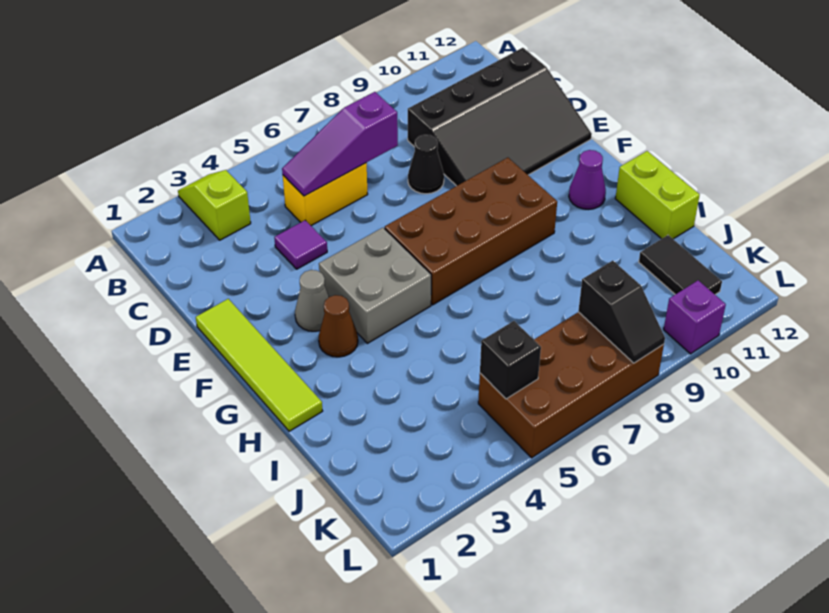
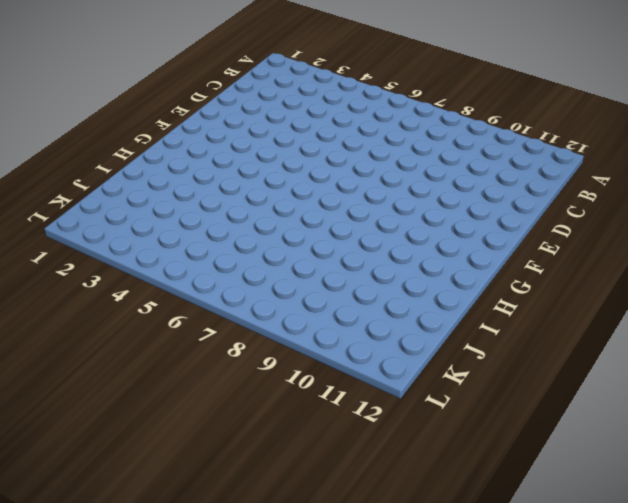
none -> lime slope A3:B3 level 1 top B
none -> yellow brick C5:C6 level 1
none -> black slope C9:E12 level 1 top C

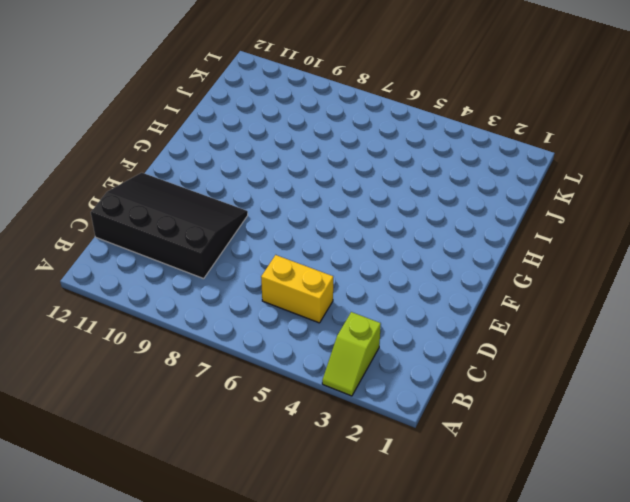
none -> purple tile D4 level 1
none -> black cone D8 level 1
none -> lime tile E1:H1 level 1

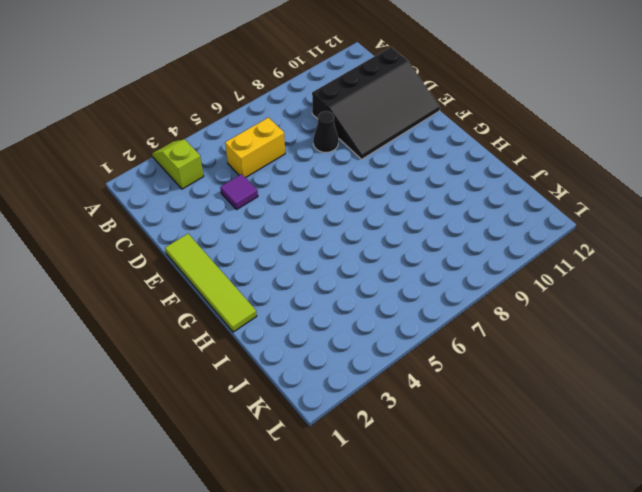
none -> grey cone F3 level 1
none -> grey brick F4:G5 level 1
none -> brown brick F6:G9 level 1

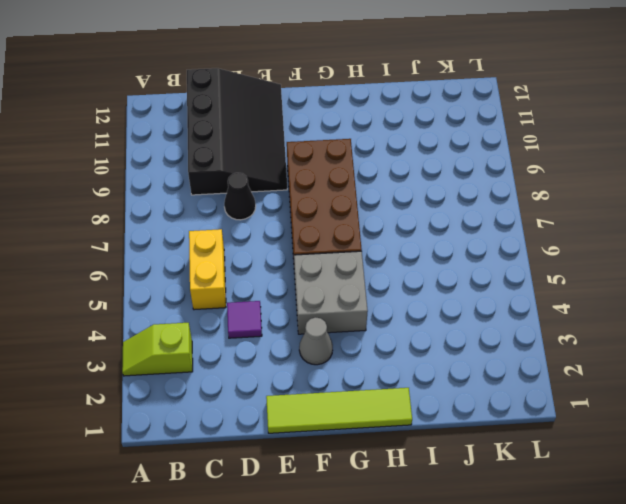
none -> brown cone G3 level 1
none -> purple cone G11 level 1
none -> lime brick H12:I12 level 1

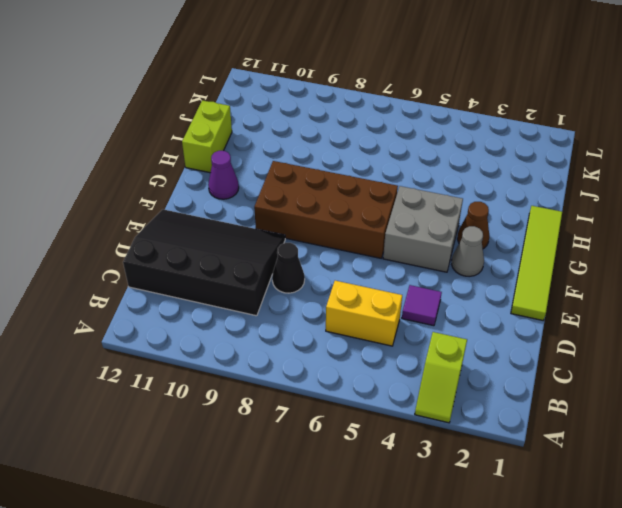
none -> black tile J11:K11 level 1
none -> brown brick K5:L8 level 1
none -> purple brick L10 level 1

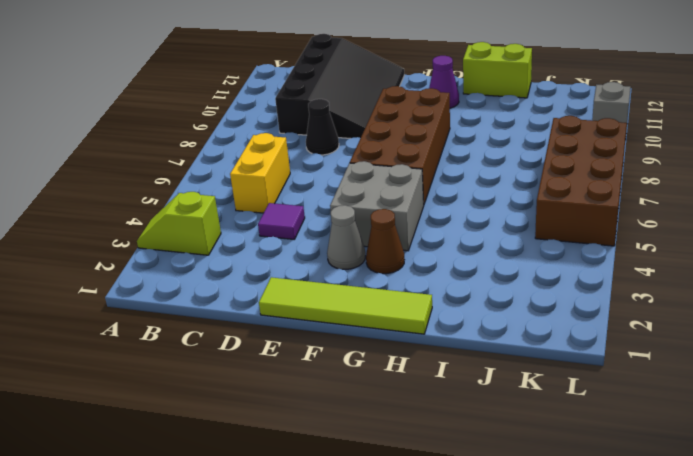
grey brick L10 level 1 -> purple brick L10 level 1
none -> black tile J11:K11 level 1
none -> purple slope C5:C7 level 2 top 7
none -> black brick K5 level 2

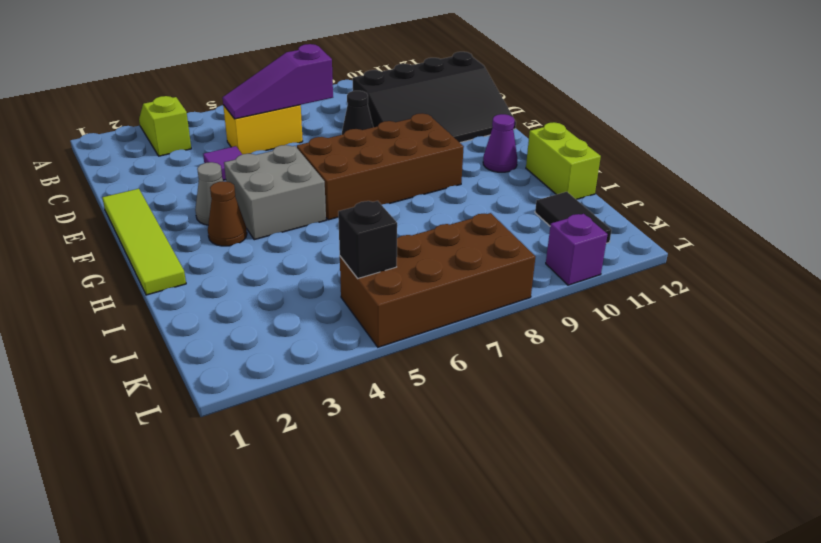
none -> black slope K8:L8 level 2 top K

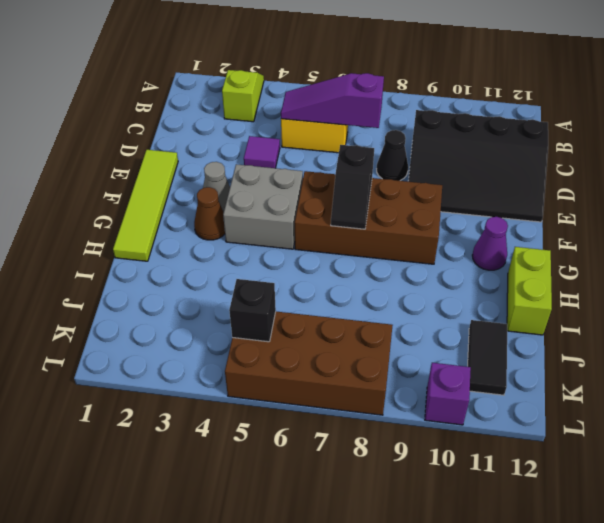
black slope F7:G7 level 2 top F -> black slope K8:L8 level 2 top K

